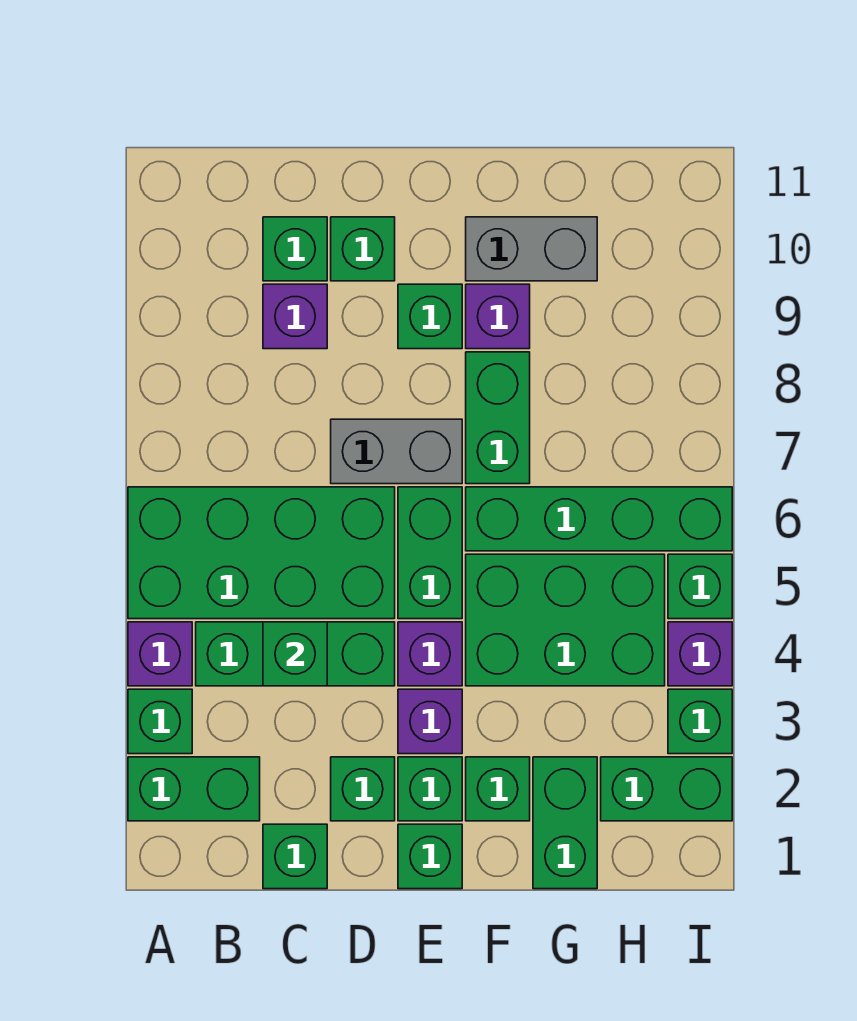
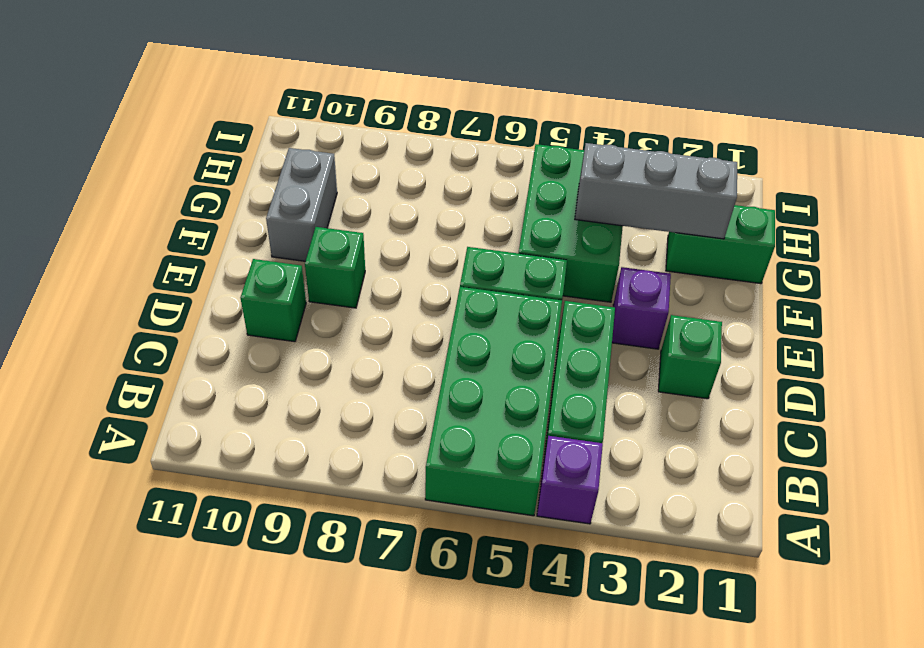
grey brick G2:G4 level 2 -> none
none -> green brick A2:B2 level 1
none -> green brick A3 level 1
none -> green brick C1 level 1

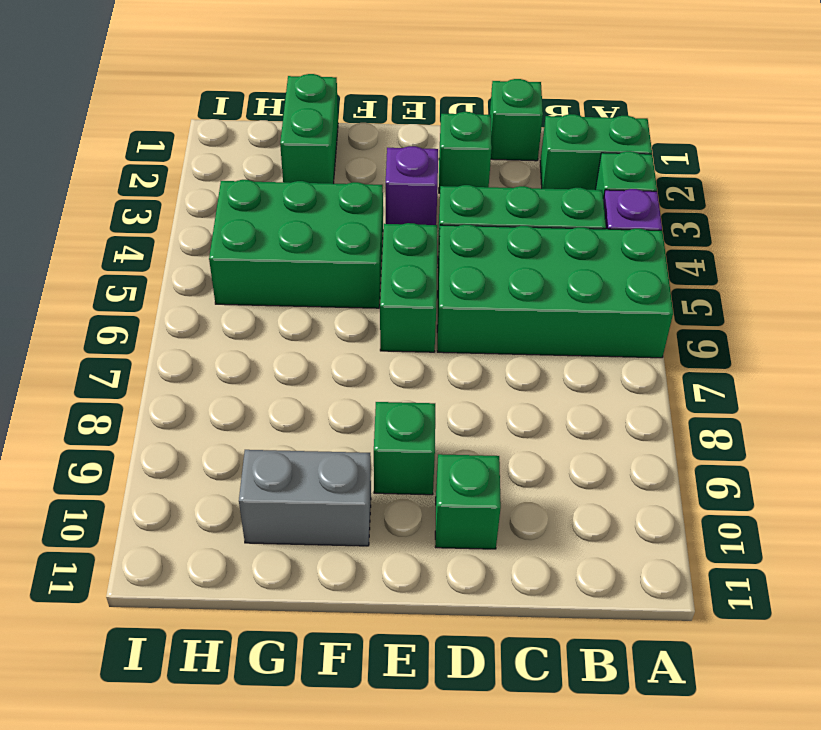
none -> purple brick C9 level 1
none -> green brick C10 level 1
none -> grey brick D7:E7 level 1

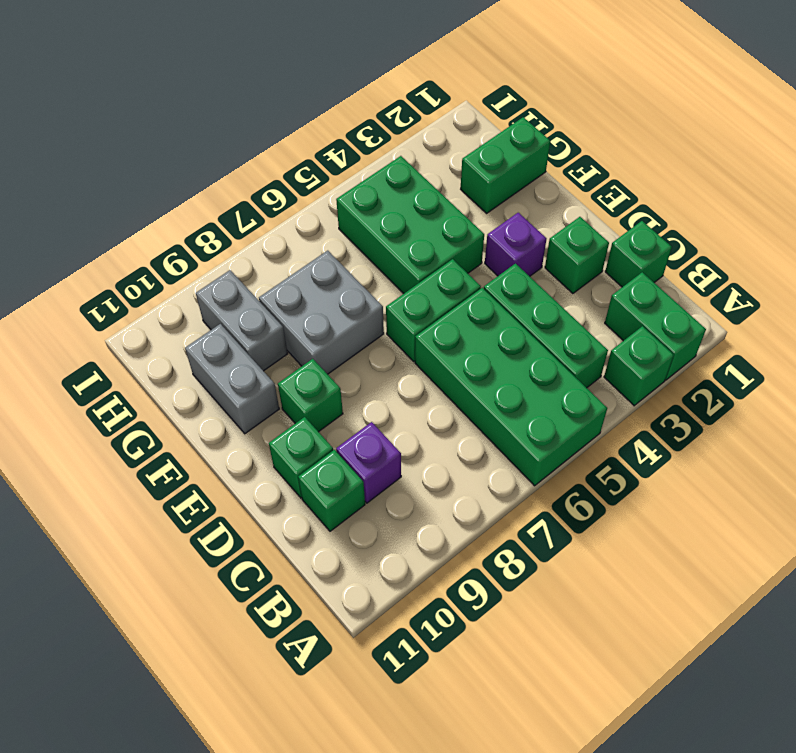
grey brick F7:G8 level 1 -> green brick F7:F8 level 1
grey brick G9:H9 level 1 -> grey brick D7:E7 level 1
none -> purple brick A4 level 1
none -> green brick E1 level 1
none -> green brick E2 level 1

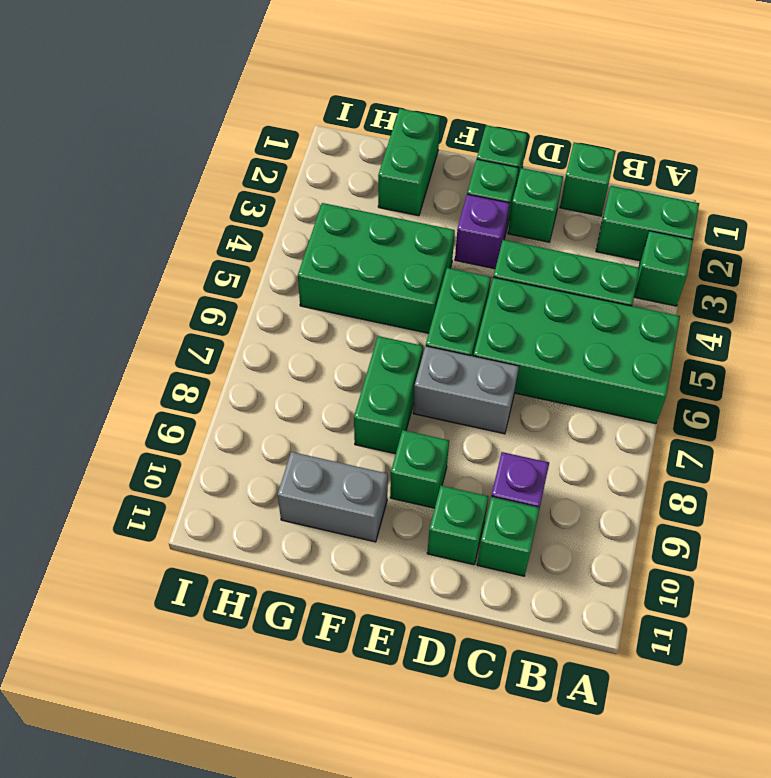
none -> purple brick A4 level 1
none -> purple brick E4 level 1
none -> green brick F2 level 1

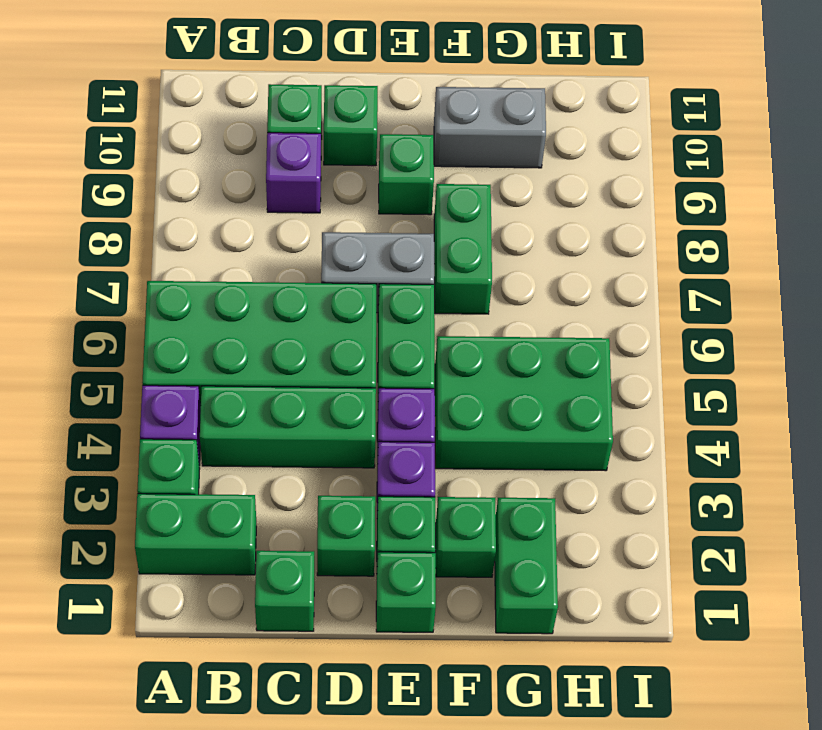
none -> green brick F6:I6 level 1
none -> purple brick F9 level 1
none -> green brick H2:I2 level 1

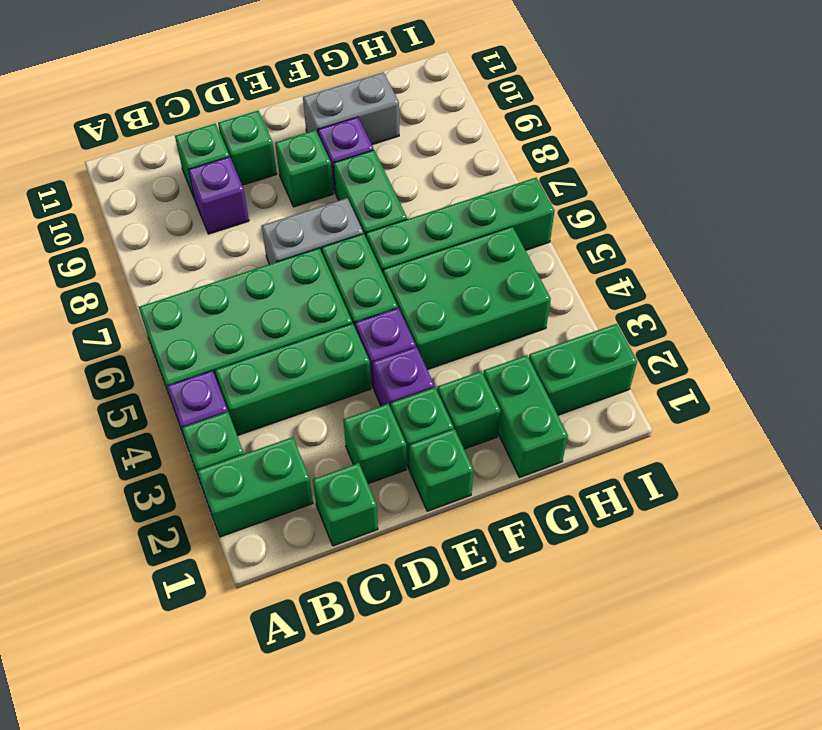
none -> green brick I3 level 1
none -> purple brick I4 level 1
none -> green brick I5 level 1

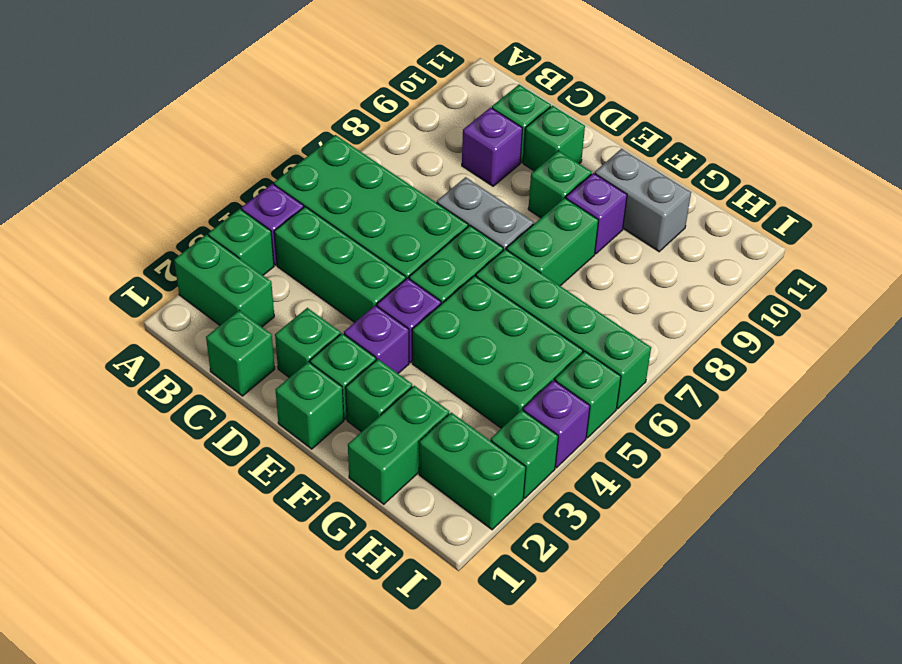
none -> green brick C4 level 2

